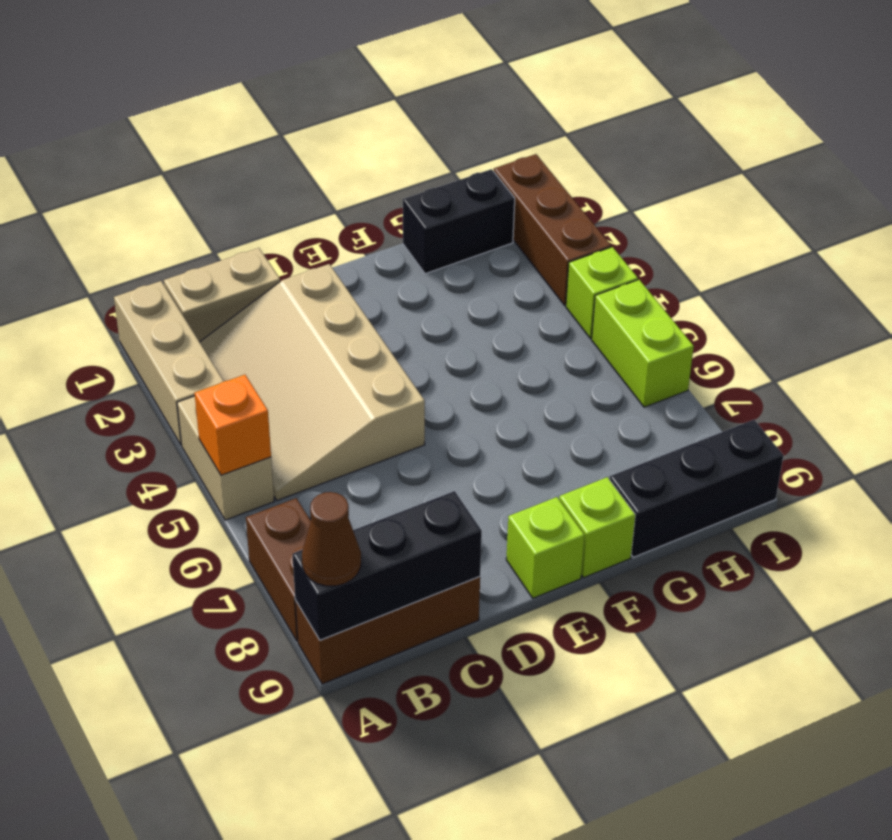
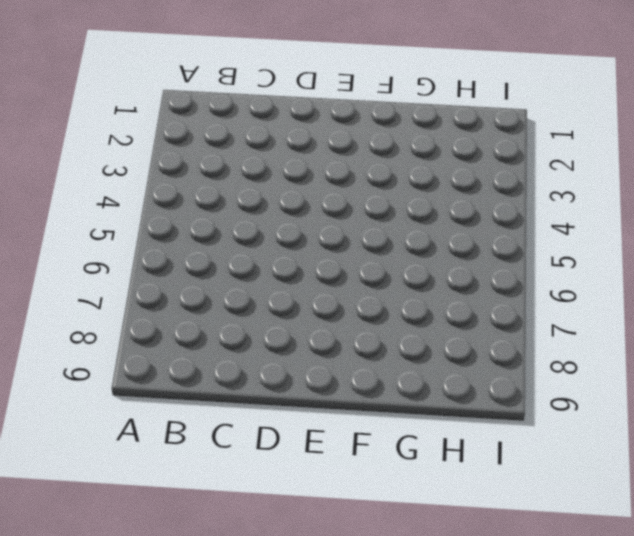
none -> tan brick A1:A3 level 1
none -> tan brick A4:A5 level 1
none -> brown brick A7:A8 level 1

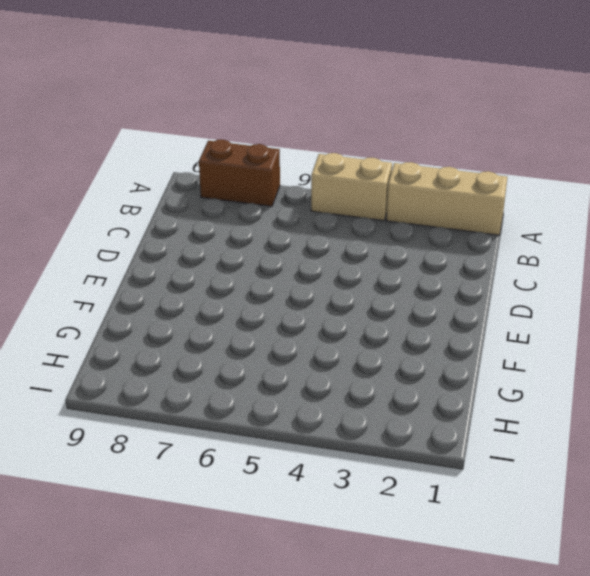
none -> brown brick A9:C9 level 1
none -> tan brick B1:C1 level 1
none -> tan slope B2:D5 level 1 top D

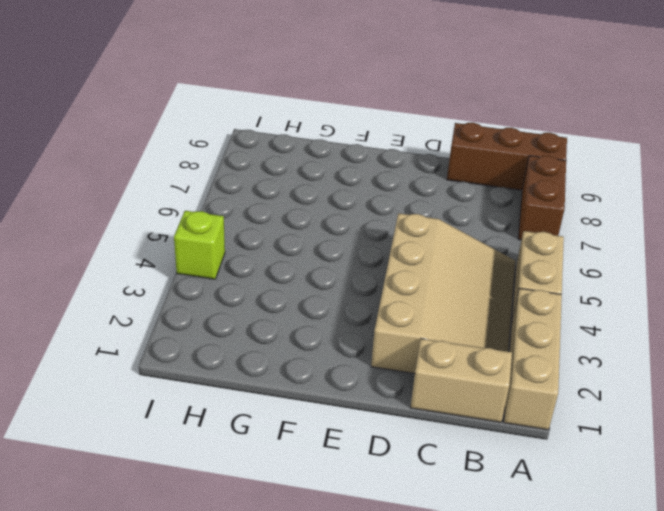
none -> lime brick E9 level 1
none -> lime brick F9 level 1
none -> black brick G1:H1 level 1

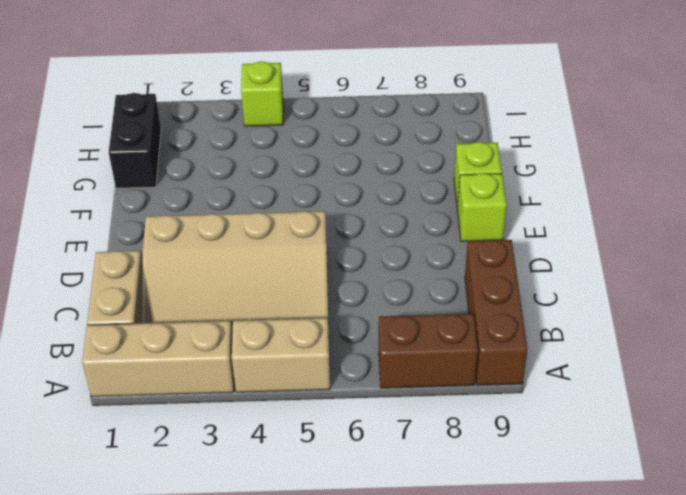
none -> black brick G9:I9 level 1
none -> brown brick I1:I3 level 1
none -> lime brick I5:I6 level 1

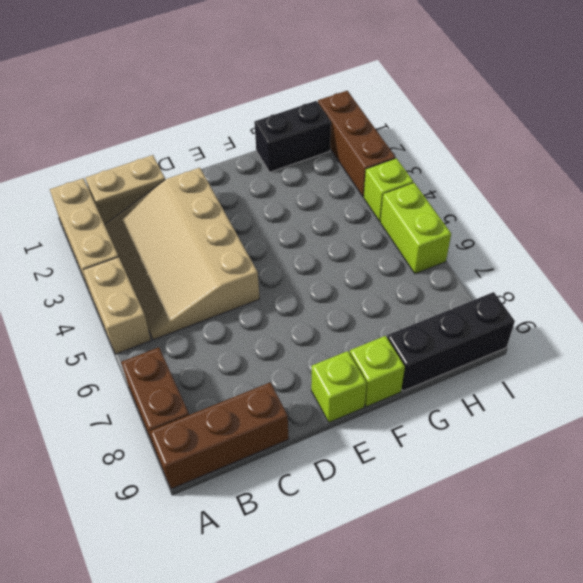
none -> orange brick A5 level 2
none -> black brick A9:C9 level 2
none -> brown cone A9 level 3

